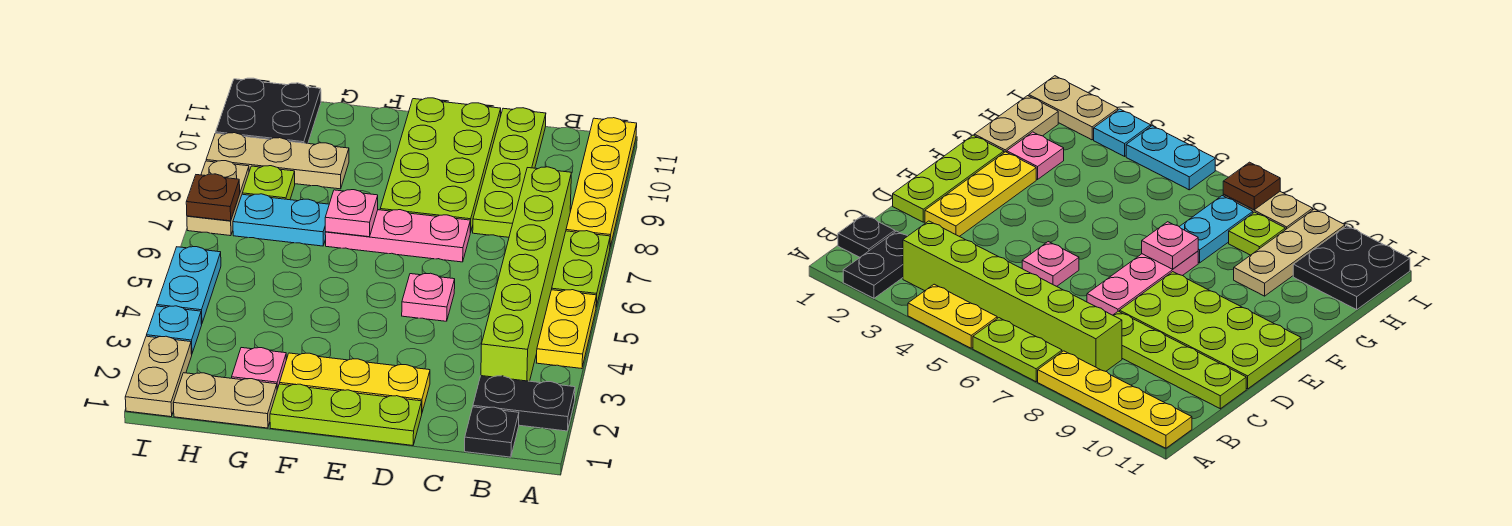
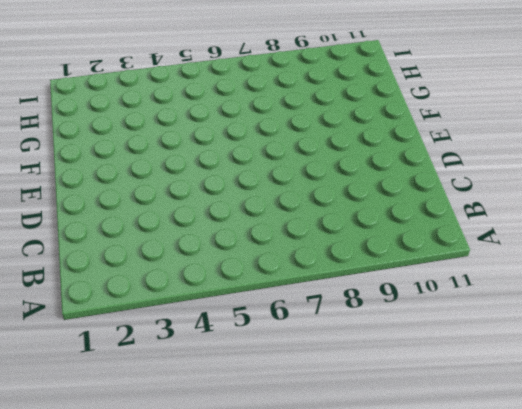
none -> black plate A2:B2 level 1
none -> yellow plate A4:A5 level 1
none -> lime plate A6:A7 level 1

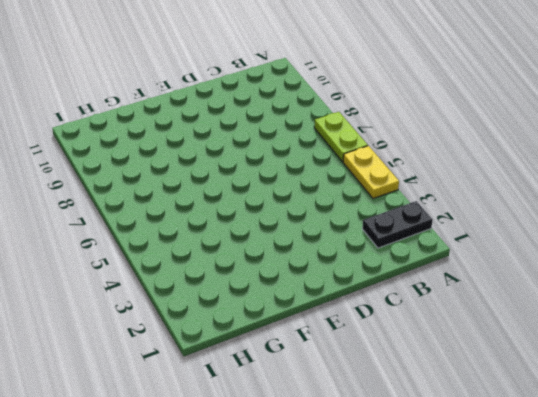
none -> yellow plate A8:A11 level 1
none -> black plate B1 level 1
none -> lime brick B3:B8 level 1

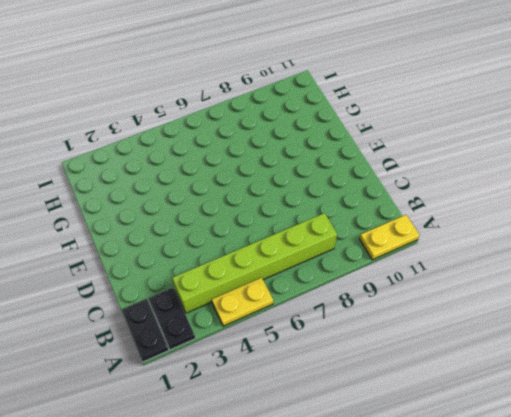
black plate A1:B1 level 1 -> black plate B1 level 1
yellow plate A10:A11 level 1 -> yellow plate A8:A11 level 1
none -> lime plate A6:A7 level 1
none -> lime plate C8:C11 level 1
none -> lime plate D1:F1 level 1

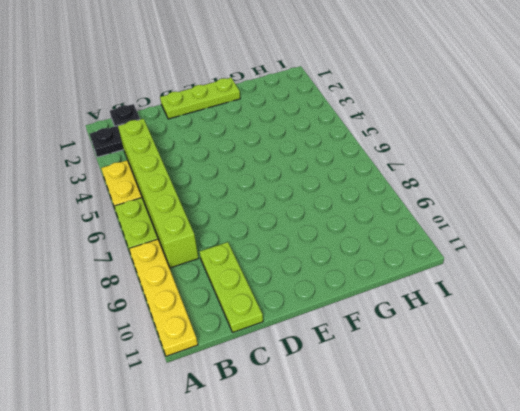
lime plate C9:C11 level 1 -> lime plate C8:C11 level 1
none -> yellow plate D2:F2 level 1
none -> pink plate D5 level 1
none -> pink plate D7:F7 level 1

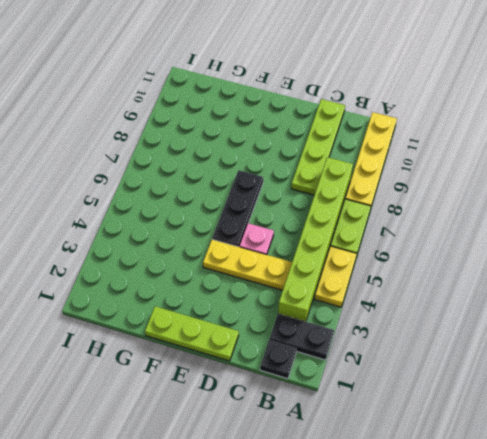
yellow plate C4:E4 level 1 -> yellow plate D2:F2 level 1
black plate E5:E7 level 1 -> pink plate D7:F7 level 1
none -> lime plate D8:E11 level 1
none -> tan plate G1:H1 level 1
none -> pink plate G2 level 1

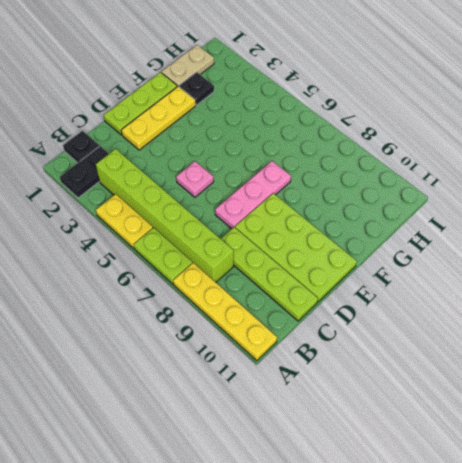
black plate G2 level 1 -> pink plate G2 level 1
none -> cyan plate G7:H7 level 1
none -> tan plate G9:I9 level 1
none -> lime plate H8 level 1

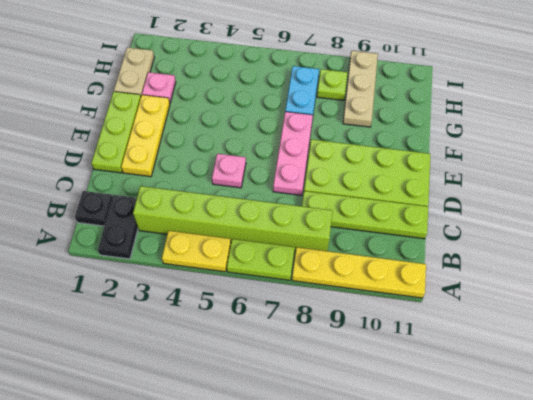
none -> black plate H10:I11 level 1
none -> tan plate I1:I2 level 1
none -> cyan plate I3 level 1

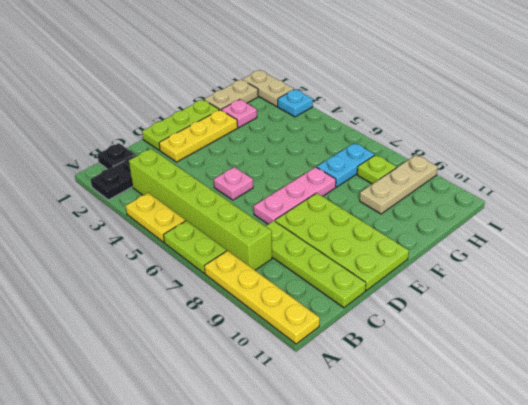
none -> black plate H10:I11 level 1
none -> cyan plate I4:I5 level 1
none -> tan plate I7:I8 level 1

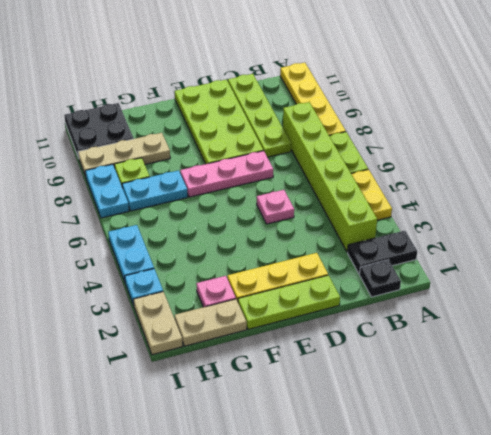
cyan plate I7:I8 level 1 -> tan plate I7:I8 level 1
none -> pink plate F7 level 2
none -> brown plate I7 level 2

